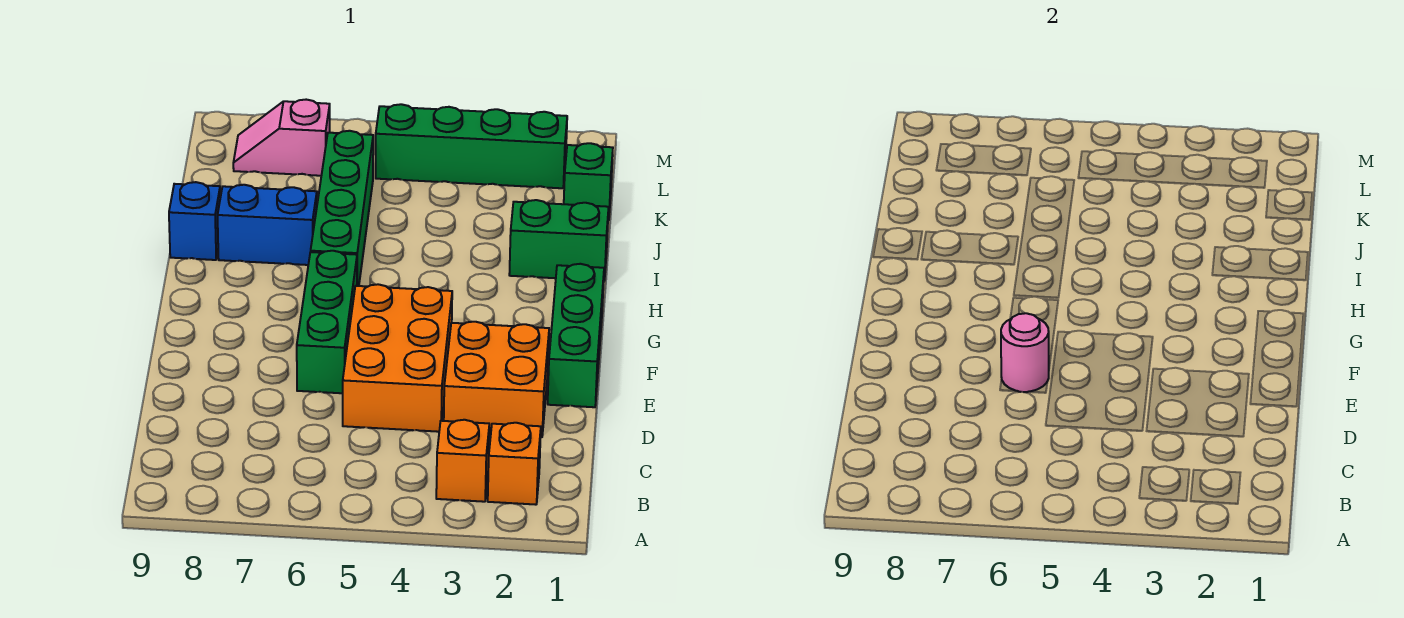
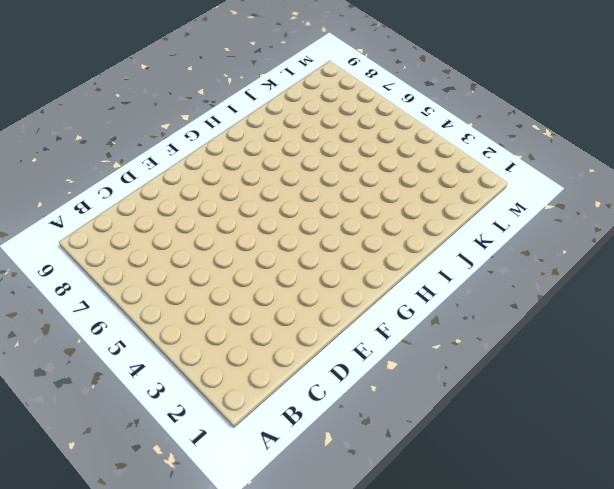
none -> orange brick B2 level 1
none -> orange brick B3 level 1
none -> orange brick D2:E3 level 1

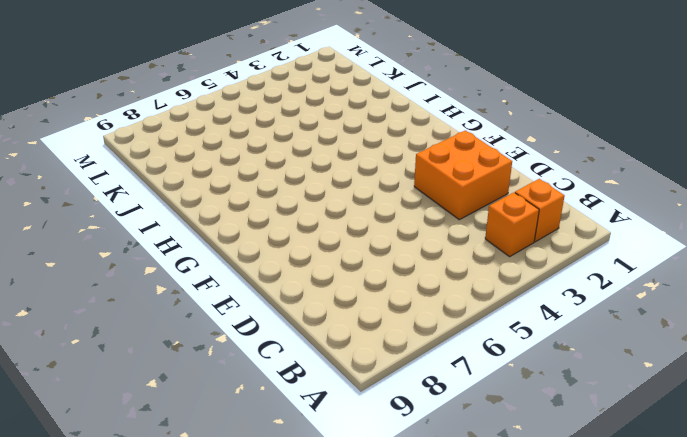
none -> orange brick D4:F5 level 1
none -> green brick E1:G1 level 1
none -> green brick E6:G6 level 1

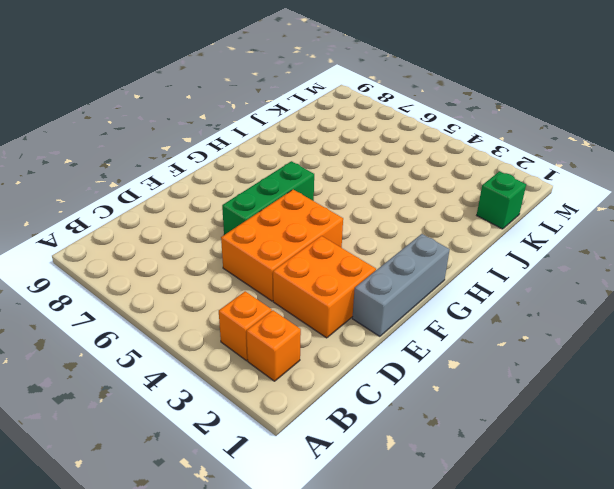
grey brick E1:G1 level 1 -> green brick E1:G1 level 1
none -> green brick H6:K6 level 1
none -> green brick I1:I2 level 1
none -> blue brick I7:I8 level 1

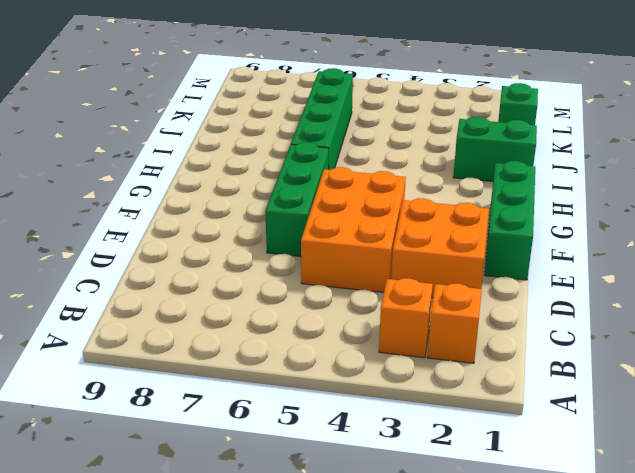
none -> blue brick I7:I8 level 1
none -> blue brick I9 level 1
none -> green brick L2:L5 level 1

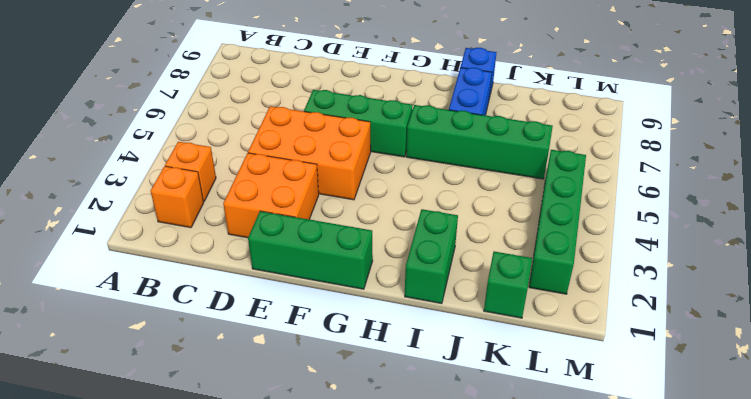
none -> pink slope L7:L8 level 1 top 7
none -> pink round brick E6 level 2

